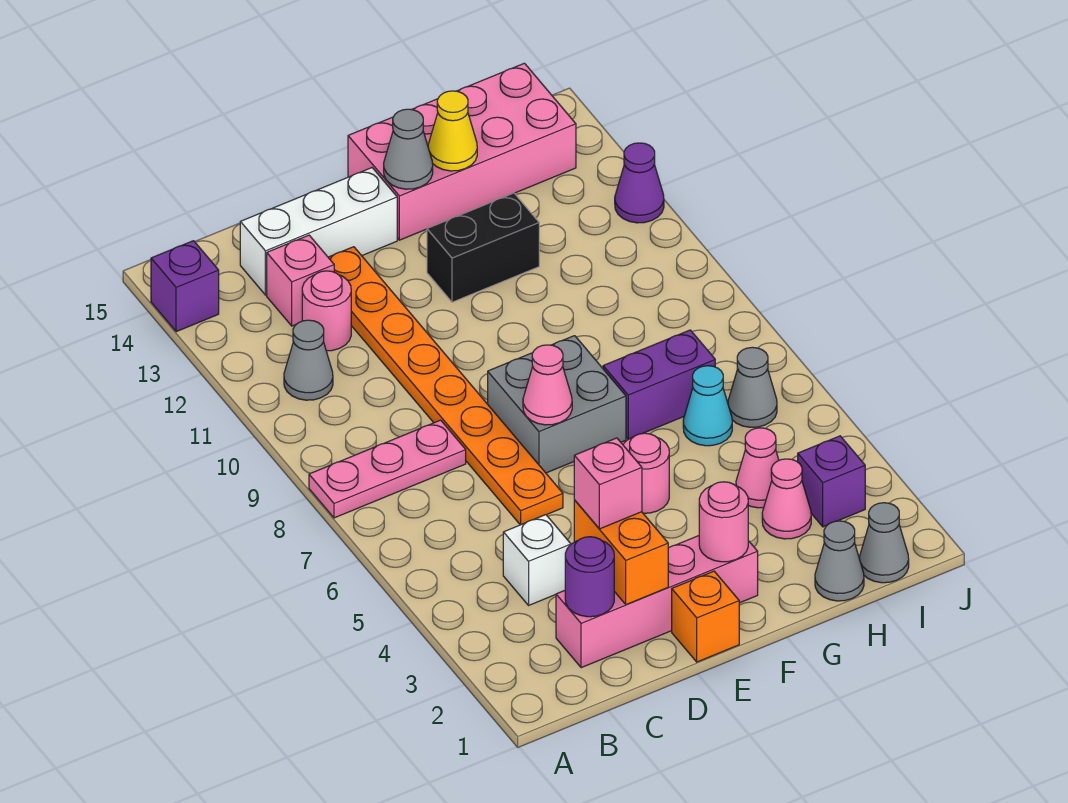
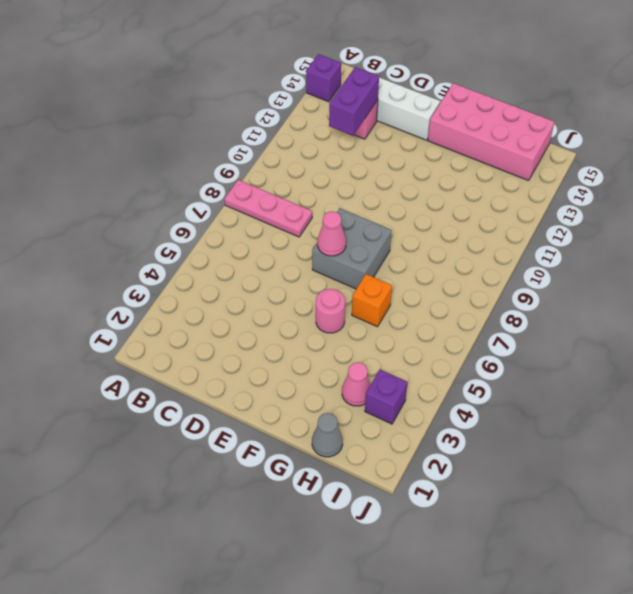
purple brick C12:C13 level 2 -> purple brick G7:H7 level 1
orange brick G6 level 1 -> orange brick E1 level 1
none -> grey cone B11 level 1
none -> pink brick C2:F2 level 1
none -> white brick C4 level 1
none -> pink round brick C12 level 1

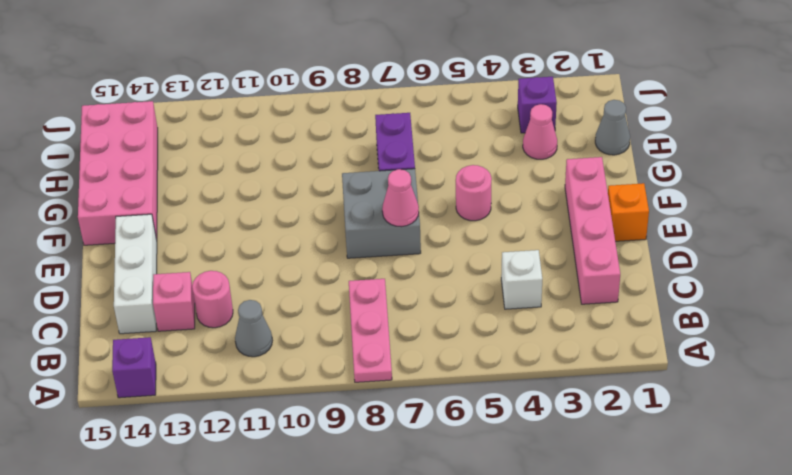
none -> orange plate D6:D13 level 1
none -> black brick F12:G12 level 1
none -> pink cone H4 level 1
none -> cyan cone H6 level 1

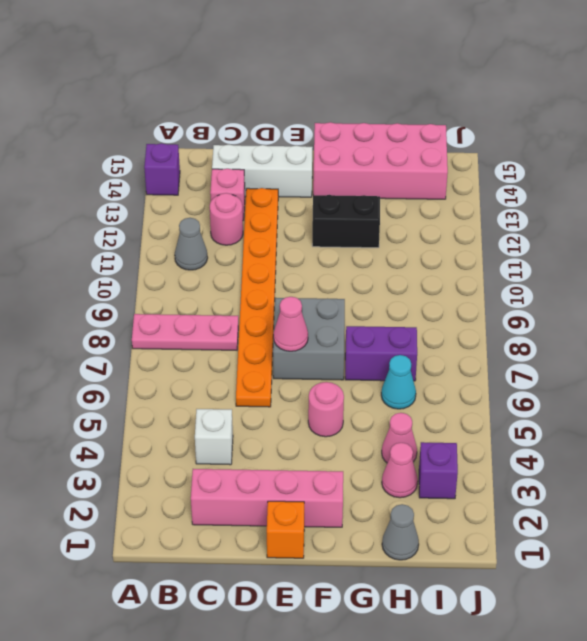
none -> grey cone I1 level 1
none -> grey cone I6 level 1
none -> purple cone J12 level 1
none -> purple round brick C2 level 2

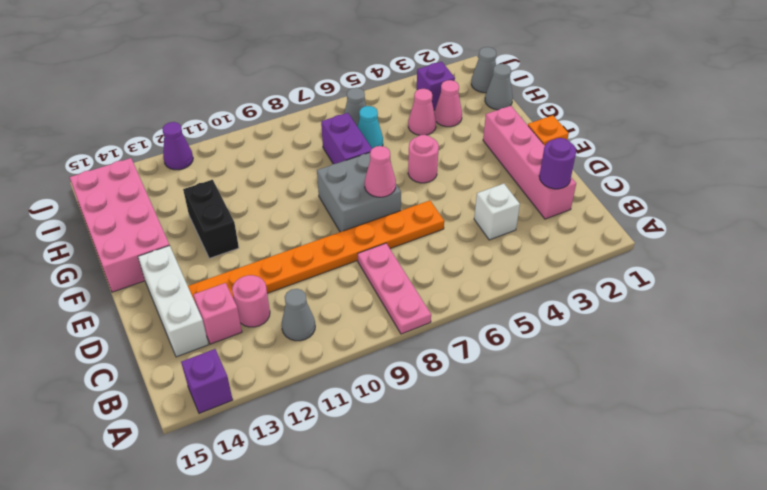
none -> orange brick D2:D3 level 2
none -> pink round brick F2 level 2
none -> grey cone F14 level 2
none -> yellow cone G14 level 2

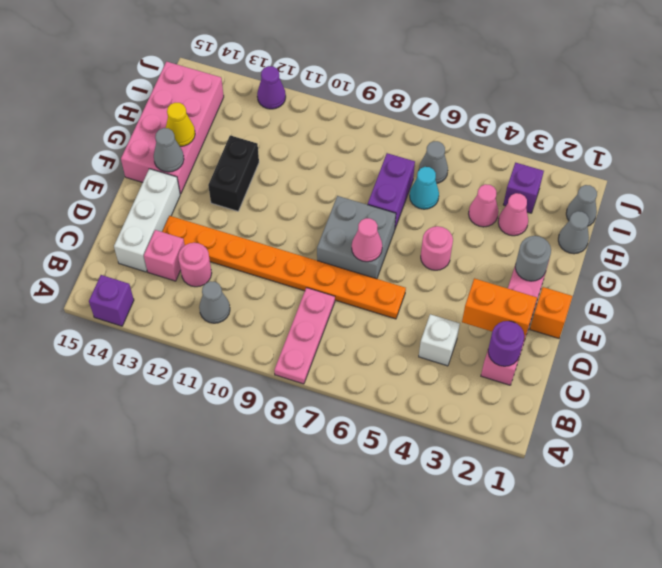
grey round brick F2 level 2 -> pink round brick F2 level 2
none -> pink brick D3 level 3

